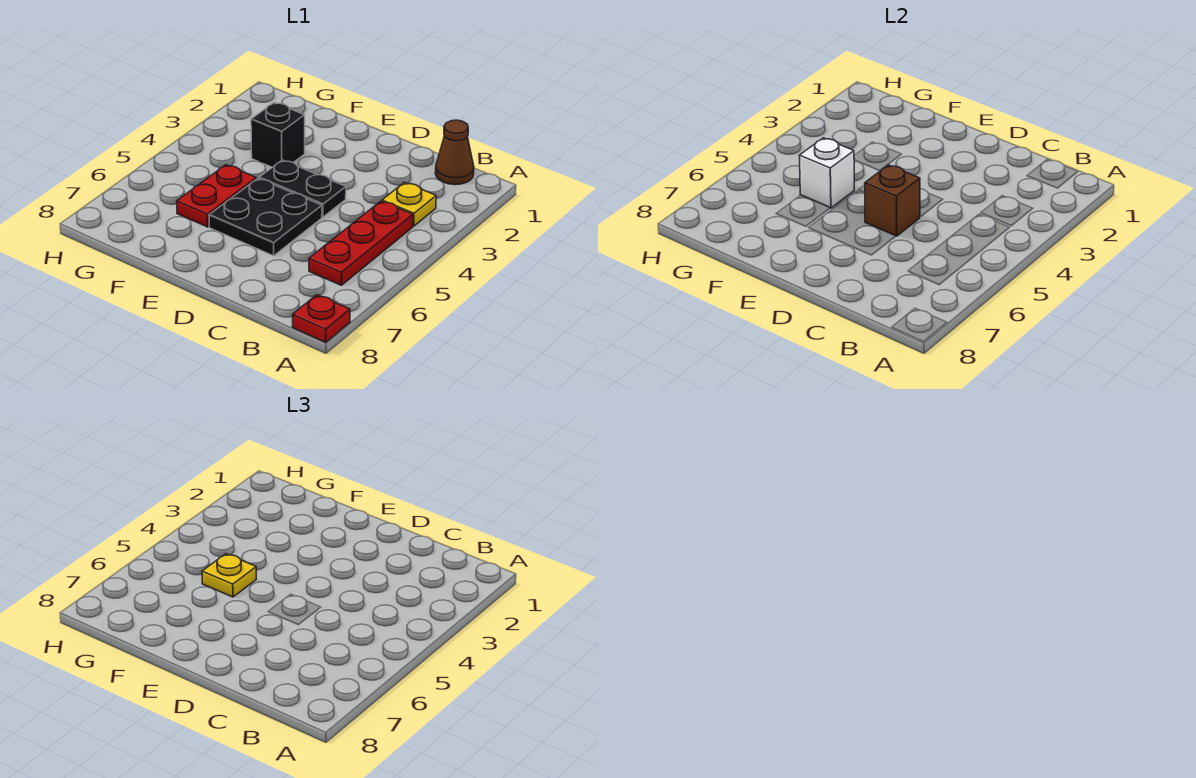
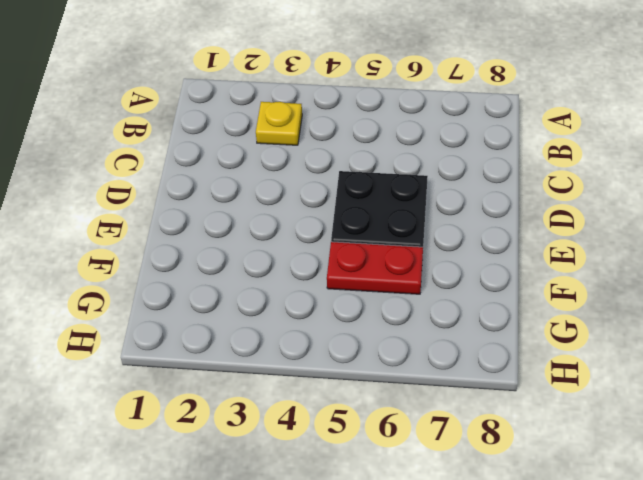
none -> red plate A8 level 1
none -> brown cone B1 level 1

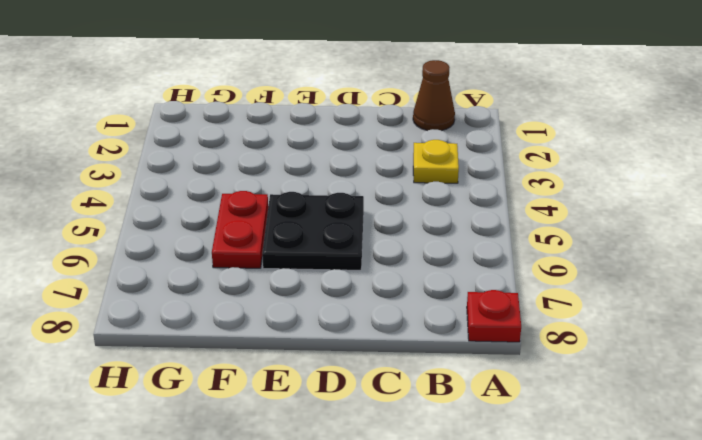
none -> red plate B4:B6 level 1
none -> black plate D4:E4 level 1

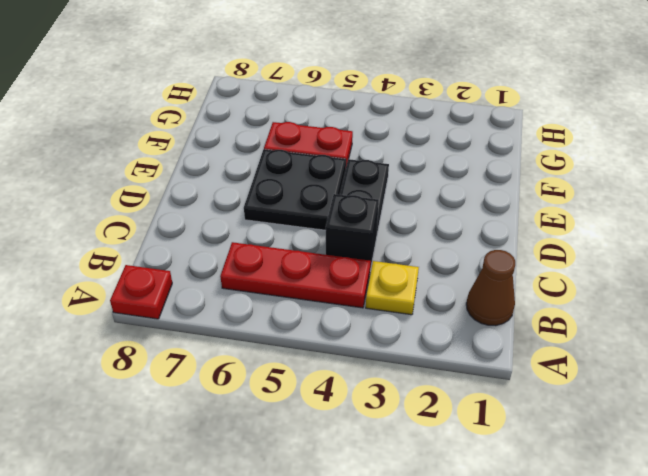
black brick C4 level 1 -> black brick F3 level 1
none -> brown brick D5 level 2
none -> white brick F5 level 2

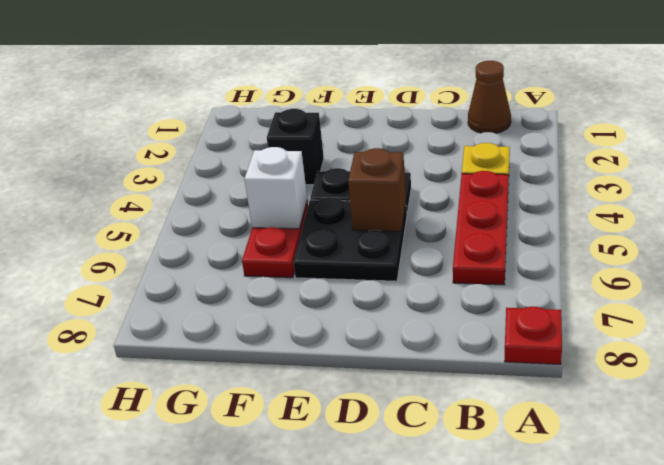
none -> yellow plate F5 level 3

